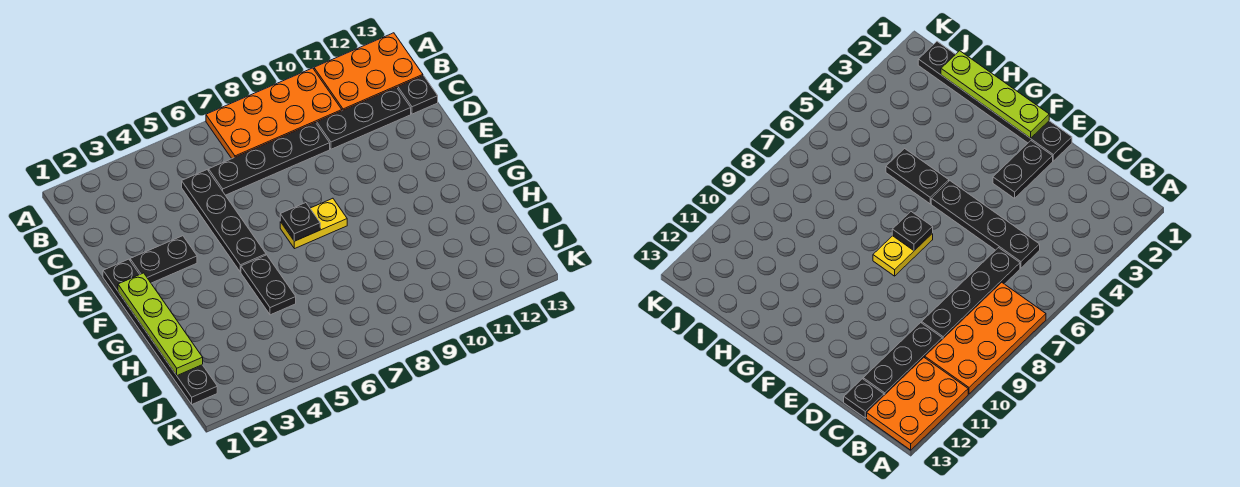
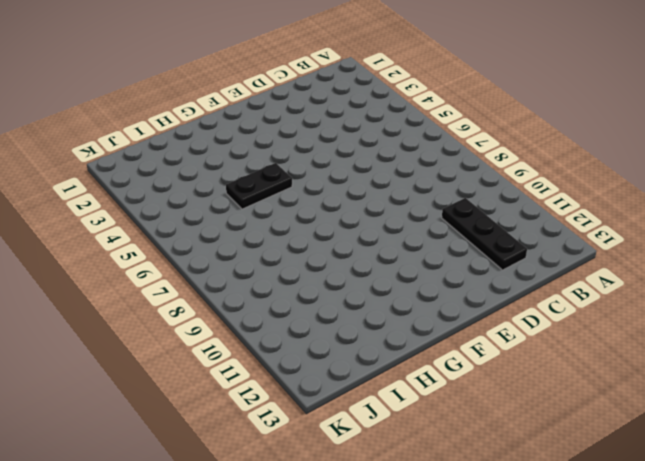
none -> orange plate A7:B10 level 1
none -> orange plate A11:B13 level 1
none -> black plate C5:F5 level 1

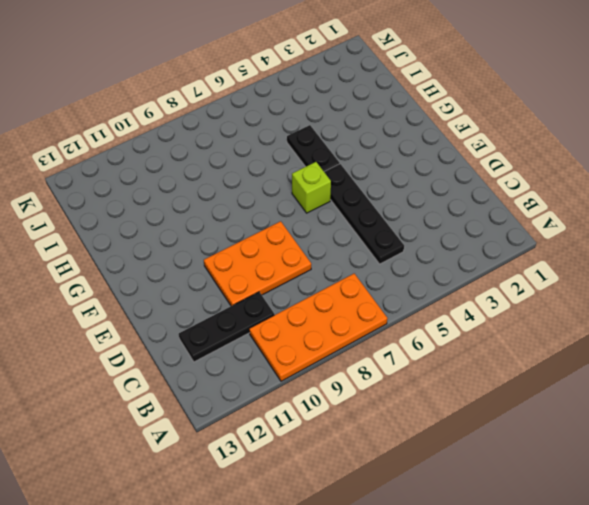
orange plate D8:E10 level 1 -> orange plate A11:B13 level 1
lime brick F6 level 1 -> none
none -> black plate C6:C9 level 1
none -> black plate C13 level 1
none -> black plate E1:J1 level 1

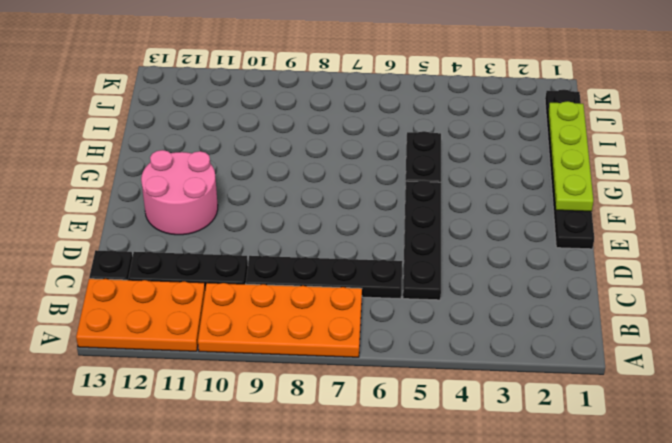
pink round brick E11:F12 level 1 -> none
none -> black plate E2:E3 level 1
none -> yellow plate F7:F8 level 1
none -> black plate F7 level 2

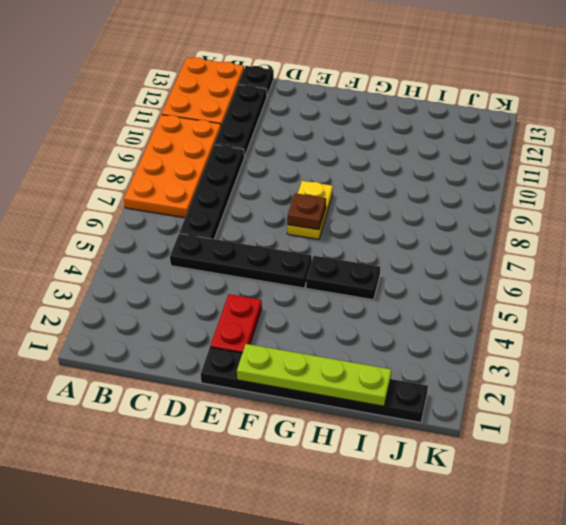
red plate E2:E3 level 1 -> black plate E2:E3 level 1
brown plate F7 level 2 -> black plate F7 level 2

